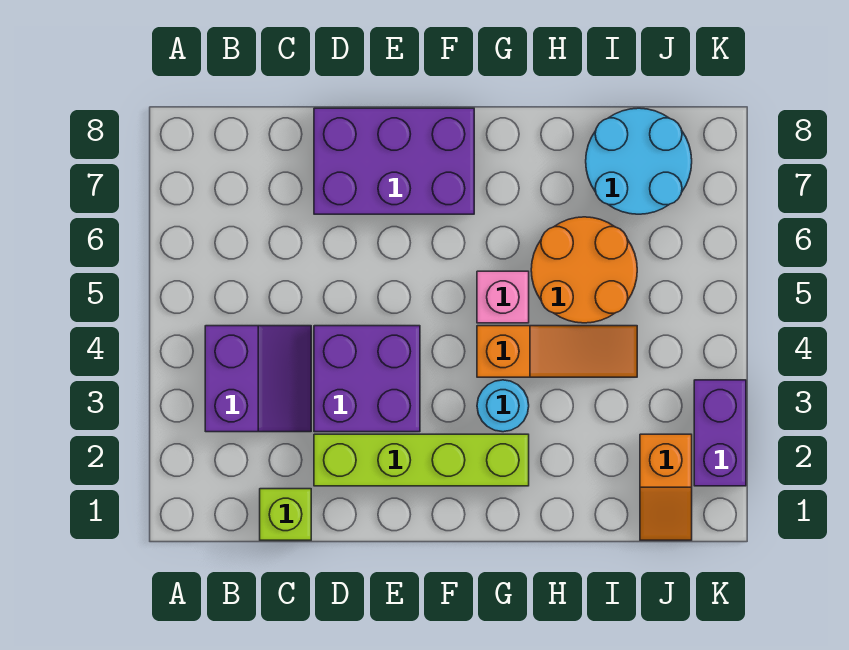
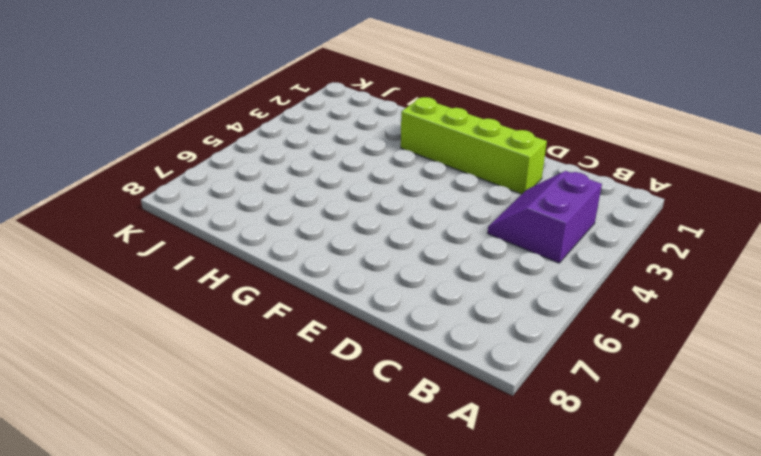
none -> lime brick C1 level 1
none -> purple brick D3:E4 level 1
none -> purple brick D7:F8 level 1

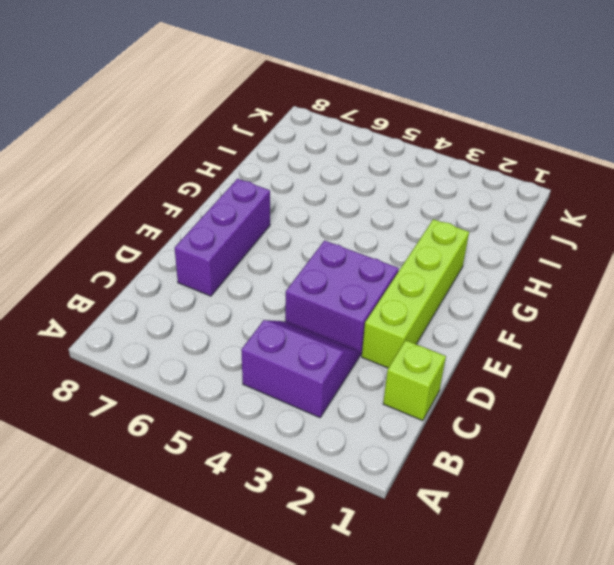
purple brick D7:F7 level 1 -> purple brick D7:F8 level 1
none -> cyan round brick G3 level 1
none -> orange slope G4:I4 level 1 top G
none -> pink brick G5 level 1

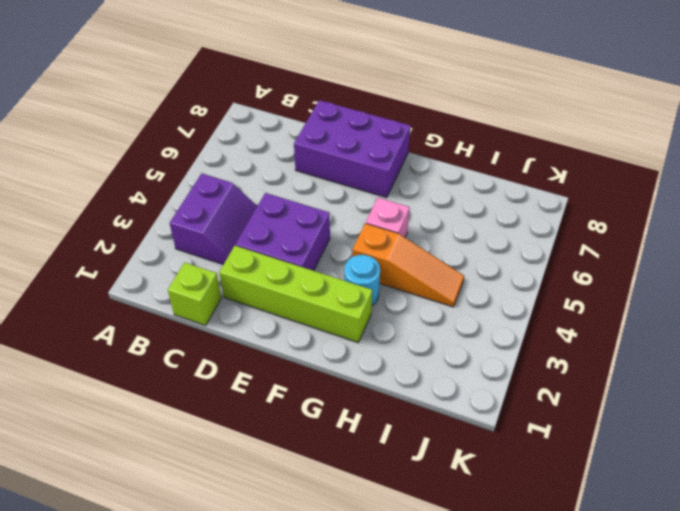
none -> orange round brick H5:I6 level 1
none -> cyan round brick I7:J8 level 1
none -> orange slope J1:J2 level 1 top 2

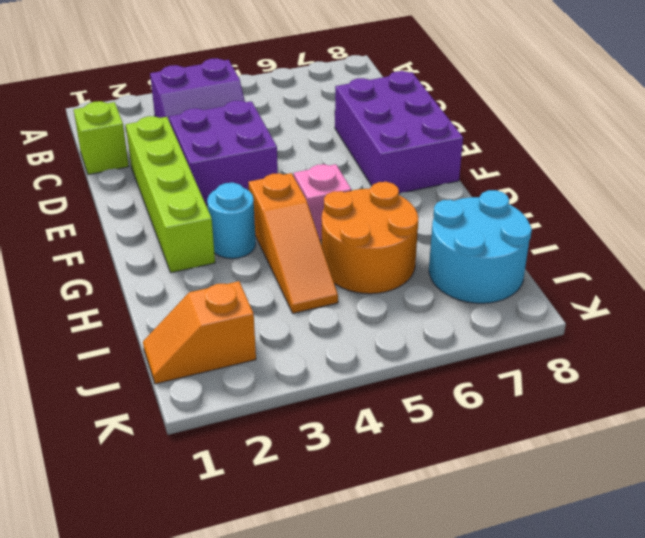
none -> purple brick K2:K3 level 1

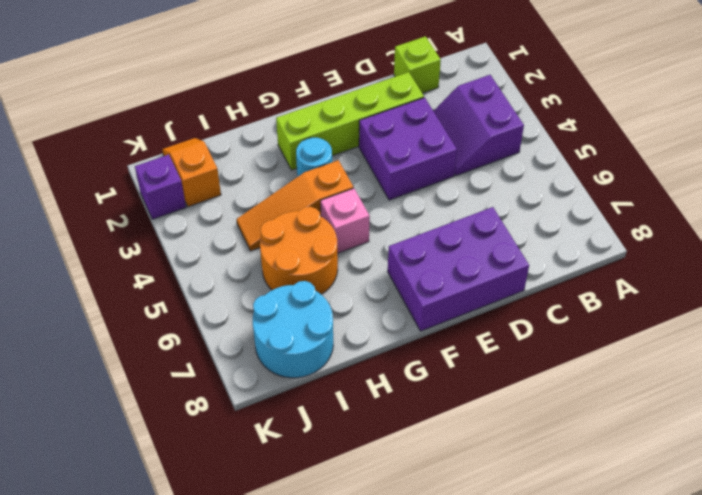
purple brick K2 level 1 -> purple brick K2:K3 level 1

